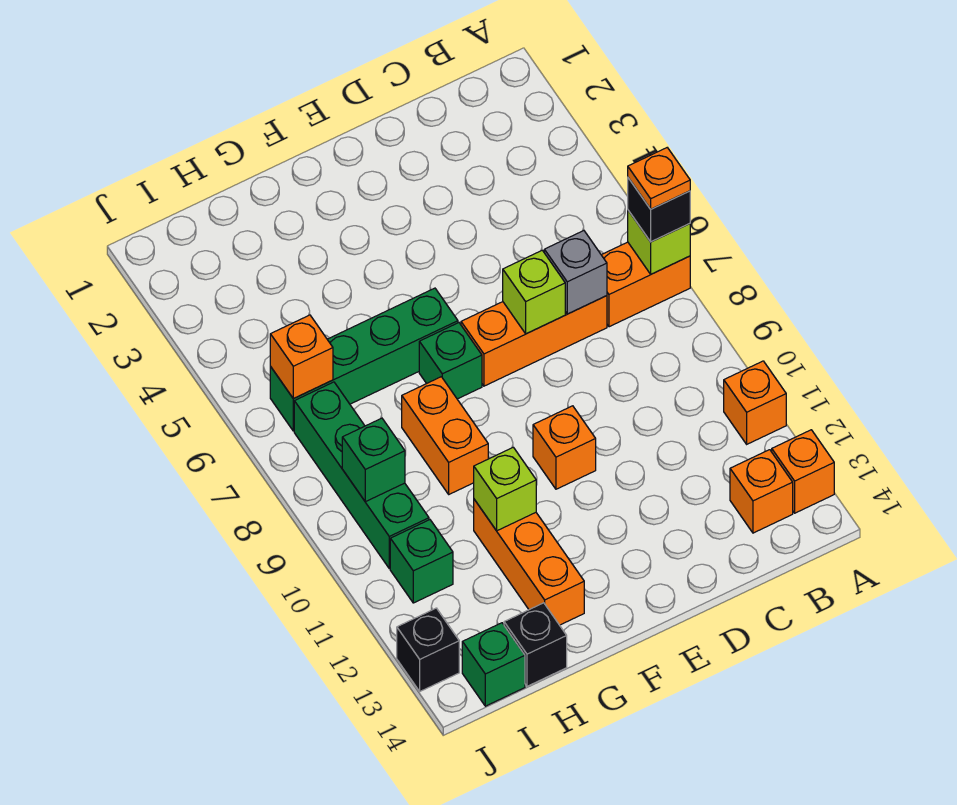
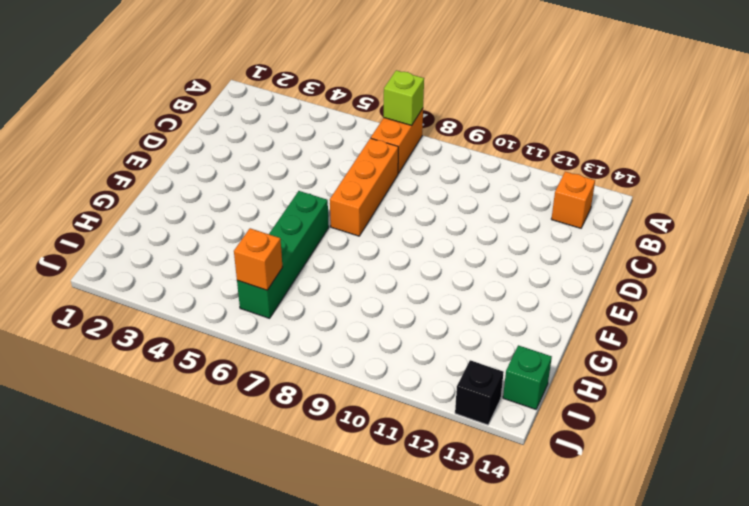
none -> orange brick A11 level 1
none -> orange brick A13 level 1
none -> orange brick E10 level 1

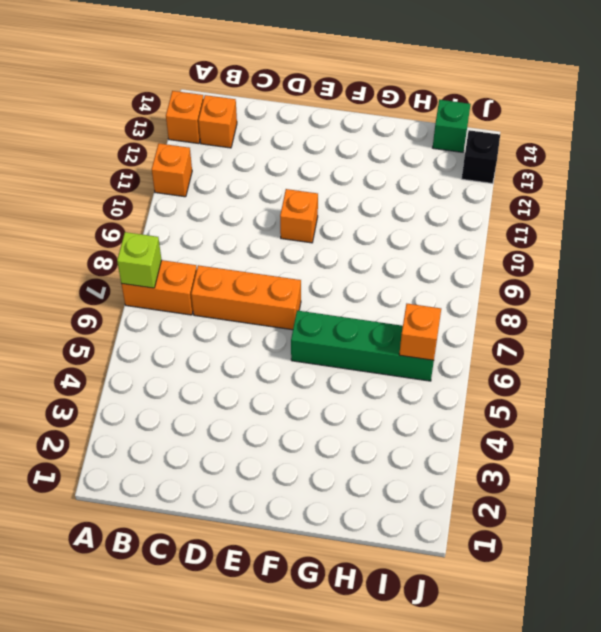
none -> green brick F7 level 1
none -> orange brick G8:G9 level 1
none -> orange brick G11:G13 level 1

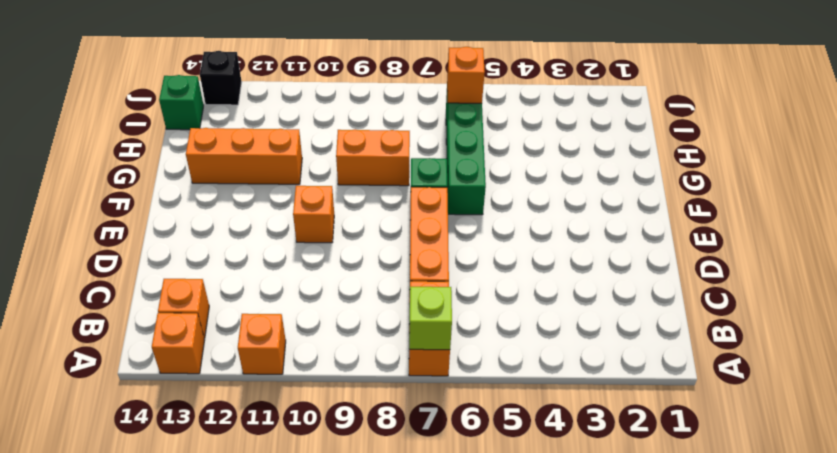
none -> black brick H14 level 1
none -> green brick I7:I10 level 1
none -> green brick I11 level 1

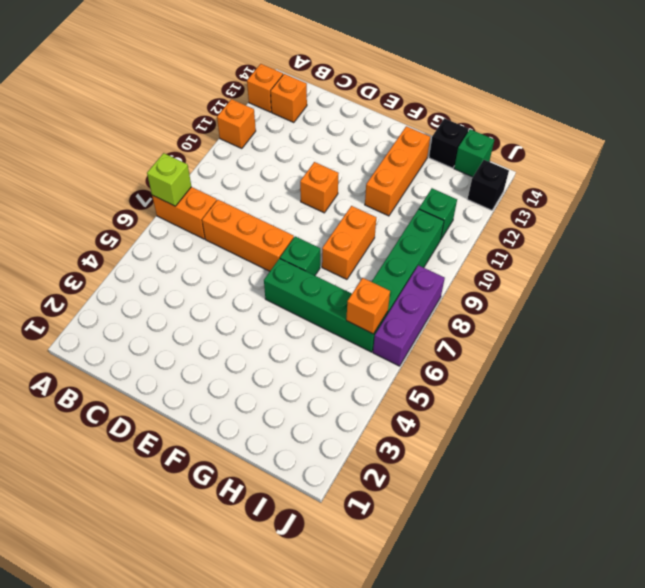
purple brick J6:J8 level 1 -> none
none -> grey brick C7 level 2
none -> lime brick D7 level 2
none -> lime brick G11 level 2

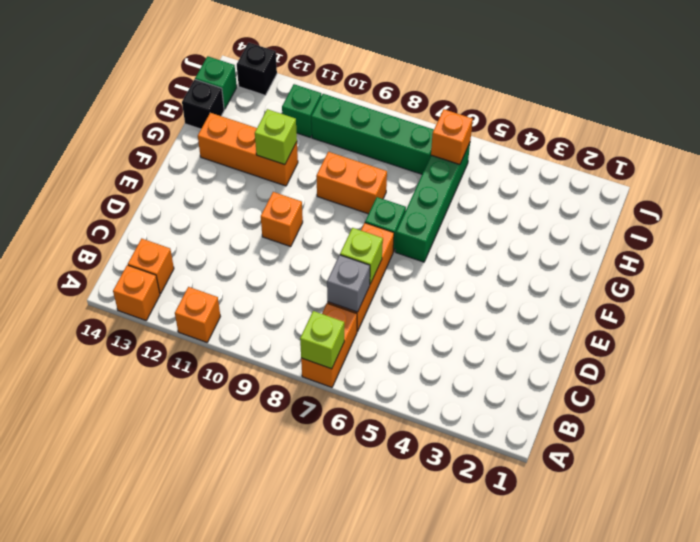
none -> green brick I9 level 2
none -> black brick A7 level 3
none -> orange plate A7 level 4

